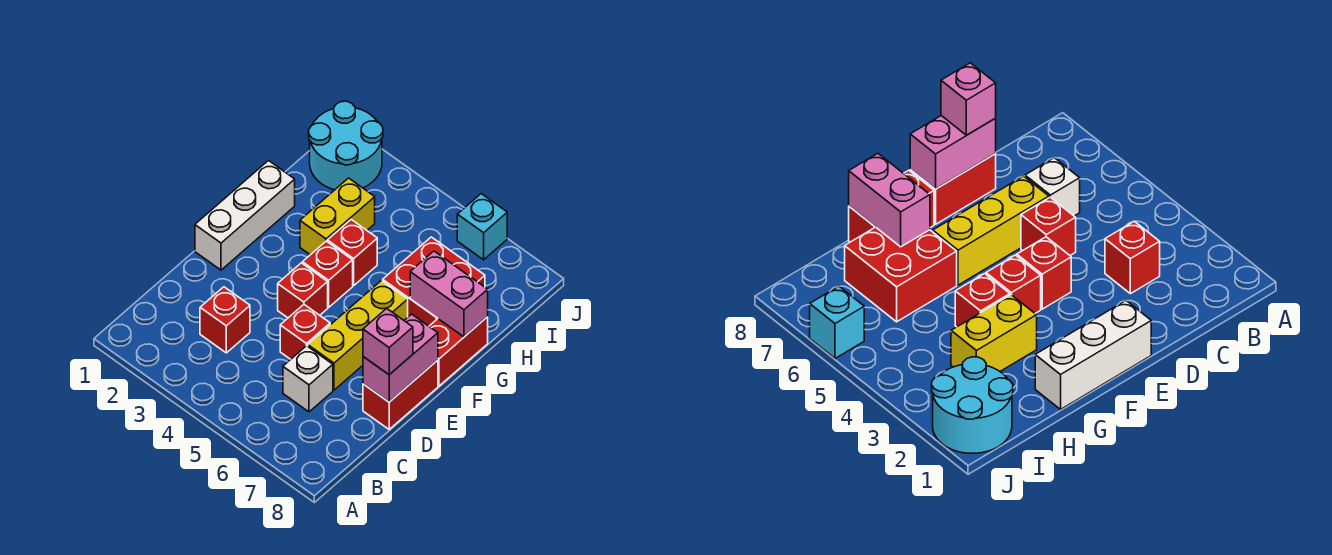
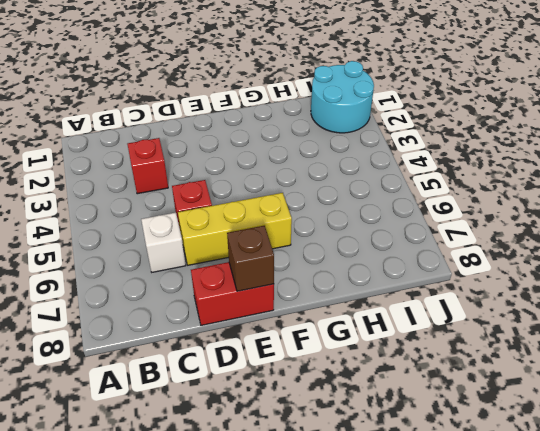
brown brick E8 level 2 -> pink brick D8:E8 level 2
none -> white brick E1:G1 level 1
none -> red brick E4 level 1
none -> red brick F4 level 1

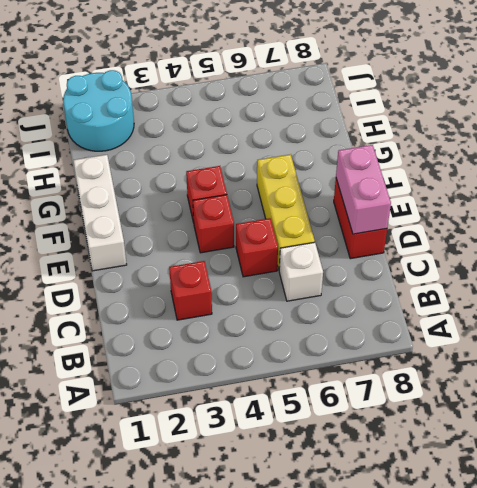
none -> red brick F8:G8 level 1
none -> yellow brick G3:H3 level 1
none -> red brick G4 level 1

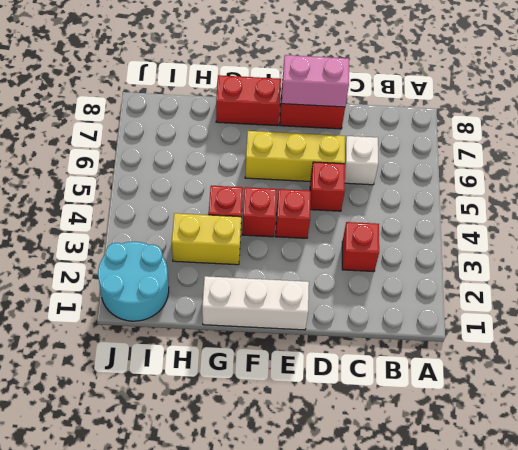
none -> red brick G6:H7 level 1
none -> cyan brick J6 level 1
none -> pink brick G7:G8 level 2

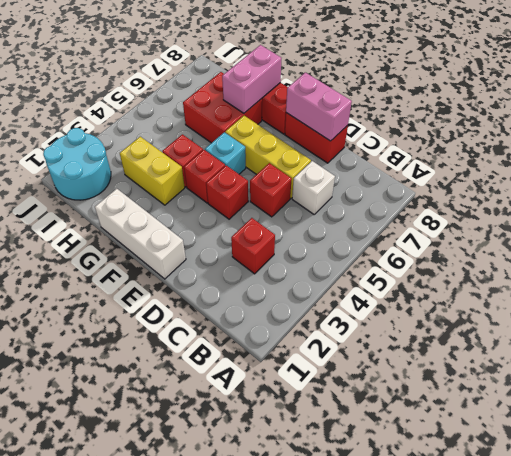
cyan brick F5 level 1 -> cyan brick J6 level 1
none -> pink brick D8 level 3

